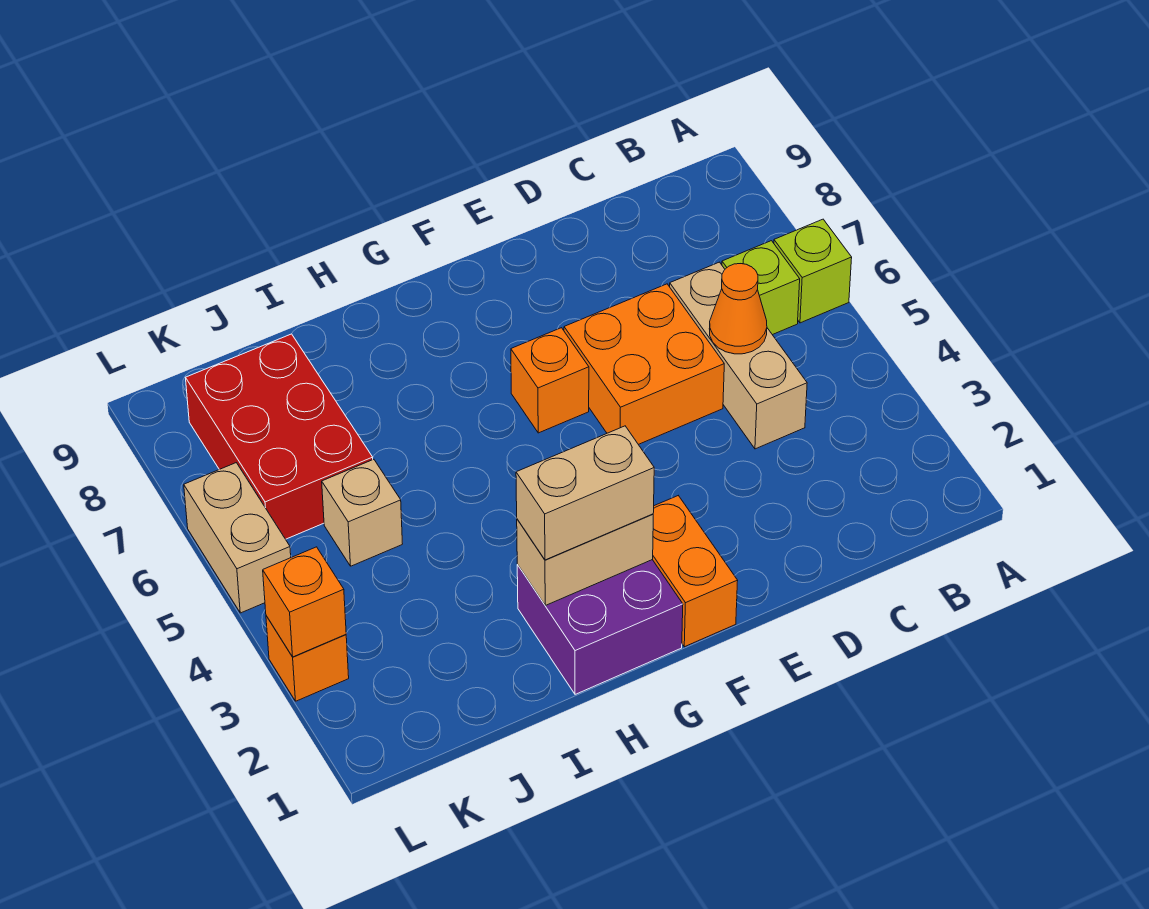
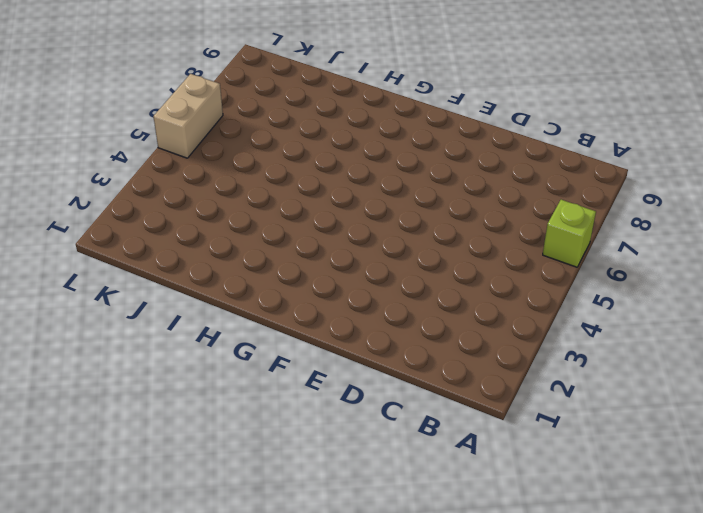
none -> lime brick B6 level 1
none -> tan brick C4:C6 level 1
none -> orange brick D5:E6 level 1

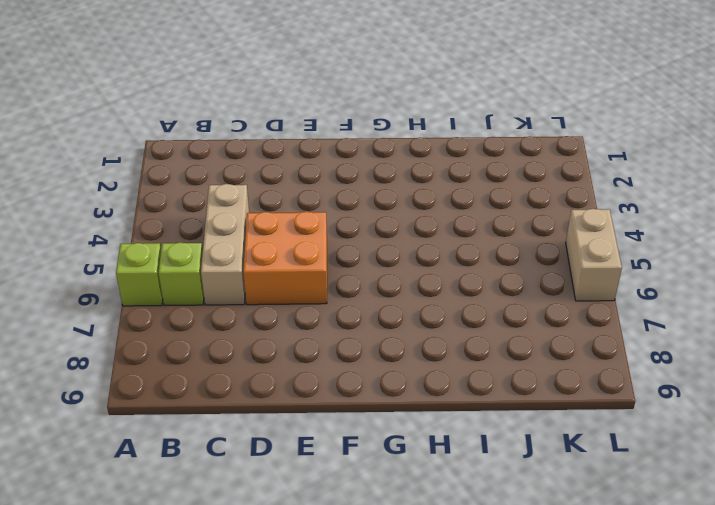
none -> orange brick F1:F2 level 1
none -> orange brick F6 level 1
none -> purple brick G1:H2 level 1

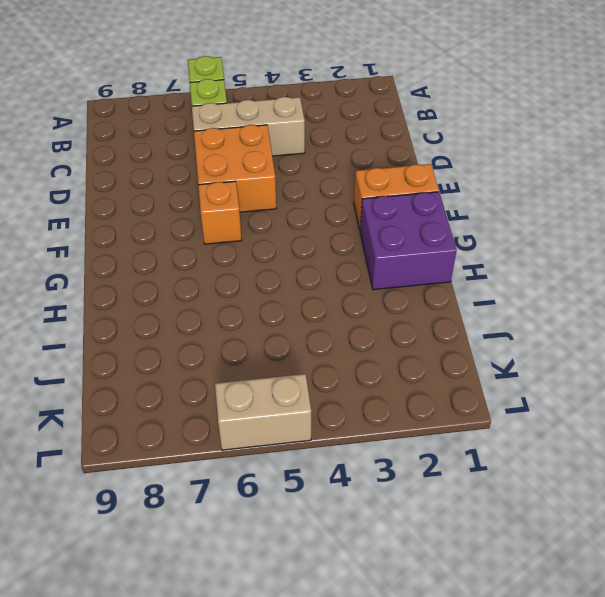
none -> tan brick J5 level 1
none -> red brick J6:K8 level 1
none -> orange brick L3 level 1

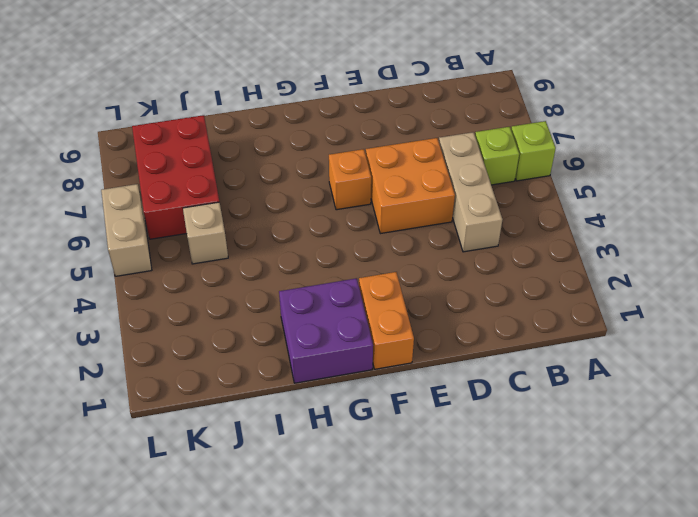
none -> orange brick L3 level 1
none -> orange cone C5 level 2
none -> tan brick G2:H2 level 2

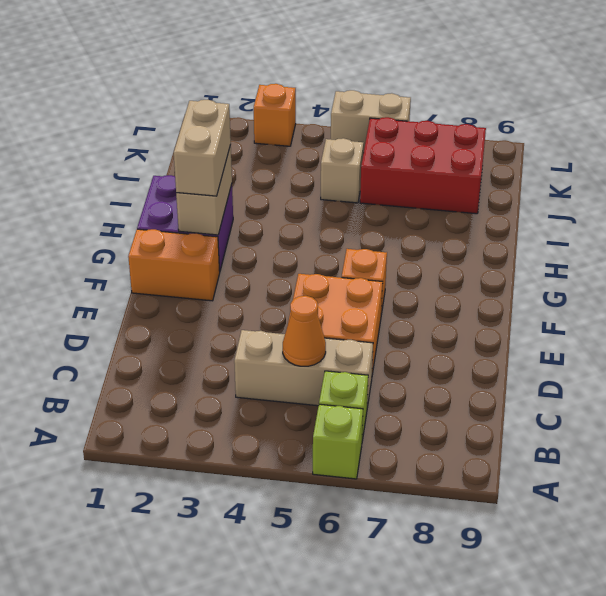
none -> orange brick L3 level 2

